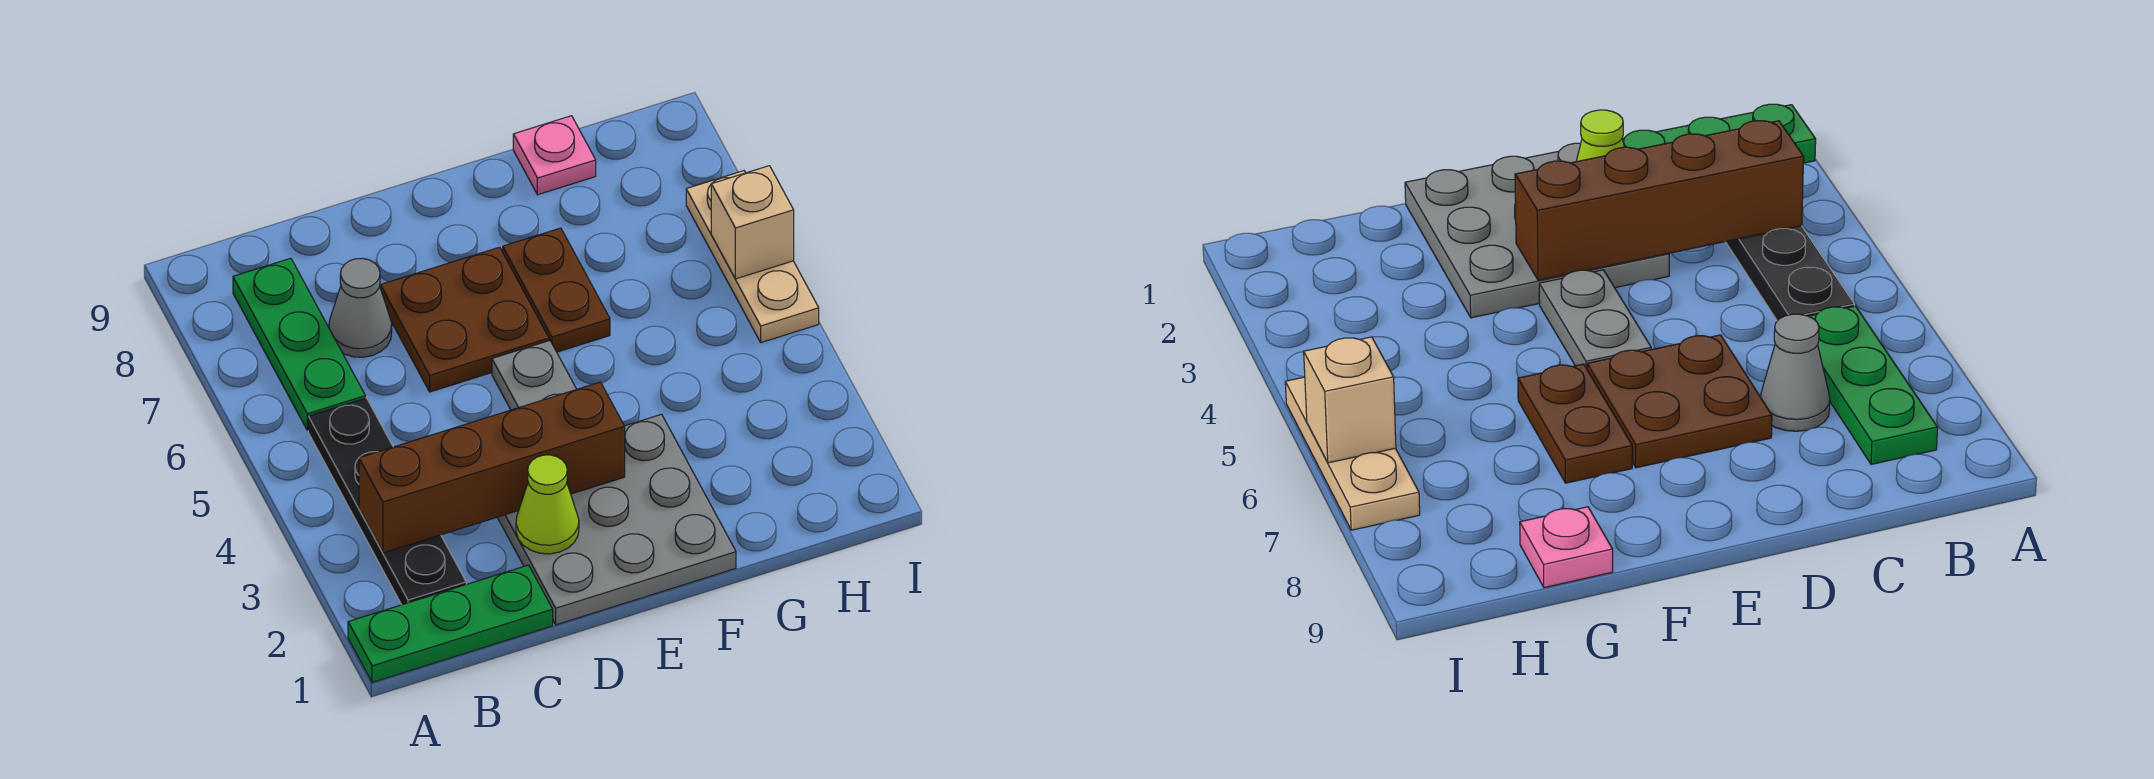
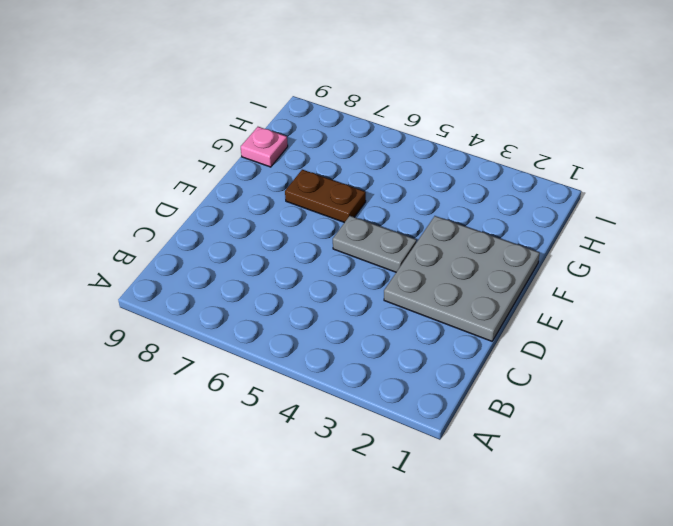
none -> green plate A1:C1 level 1
none -> black plate B2:B5 level 1
none -> green plate B6:B8 level 1

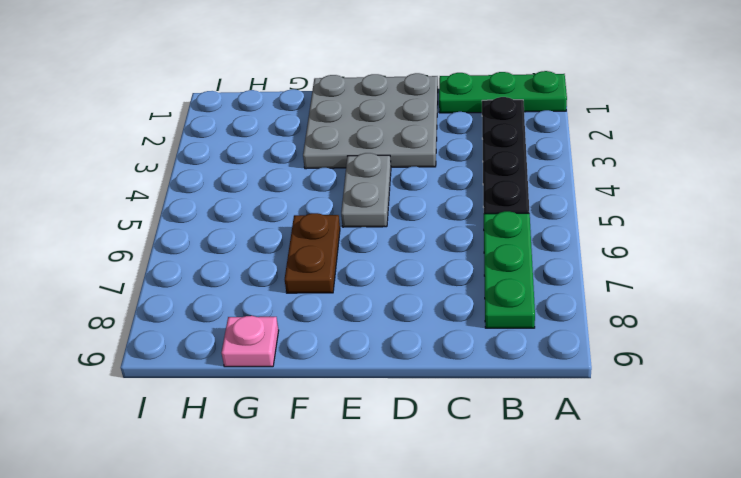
none -> grey cone C7 level 1
none -> brown plate D6:E7 level 1
none -> tan plate I5:I7 level 1

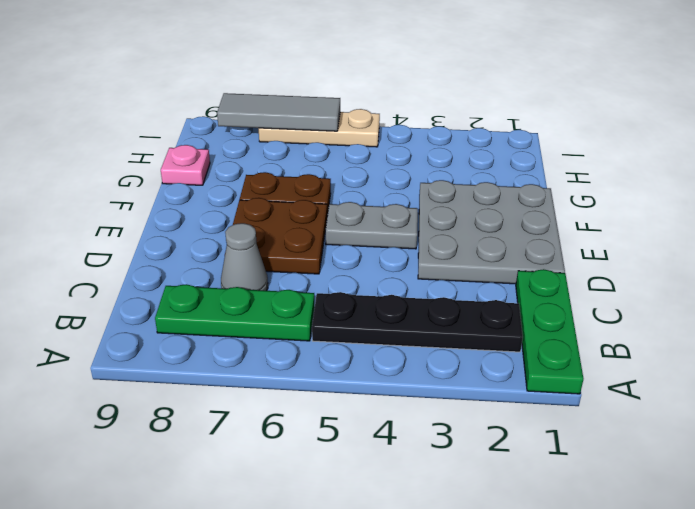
grey tile I6:I8 level 2 -> tan brick I6 level 2
none -> brown brick B3:E3 level 2
none -> lime cone D2 level 2

